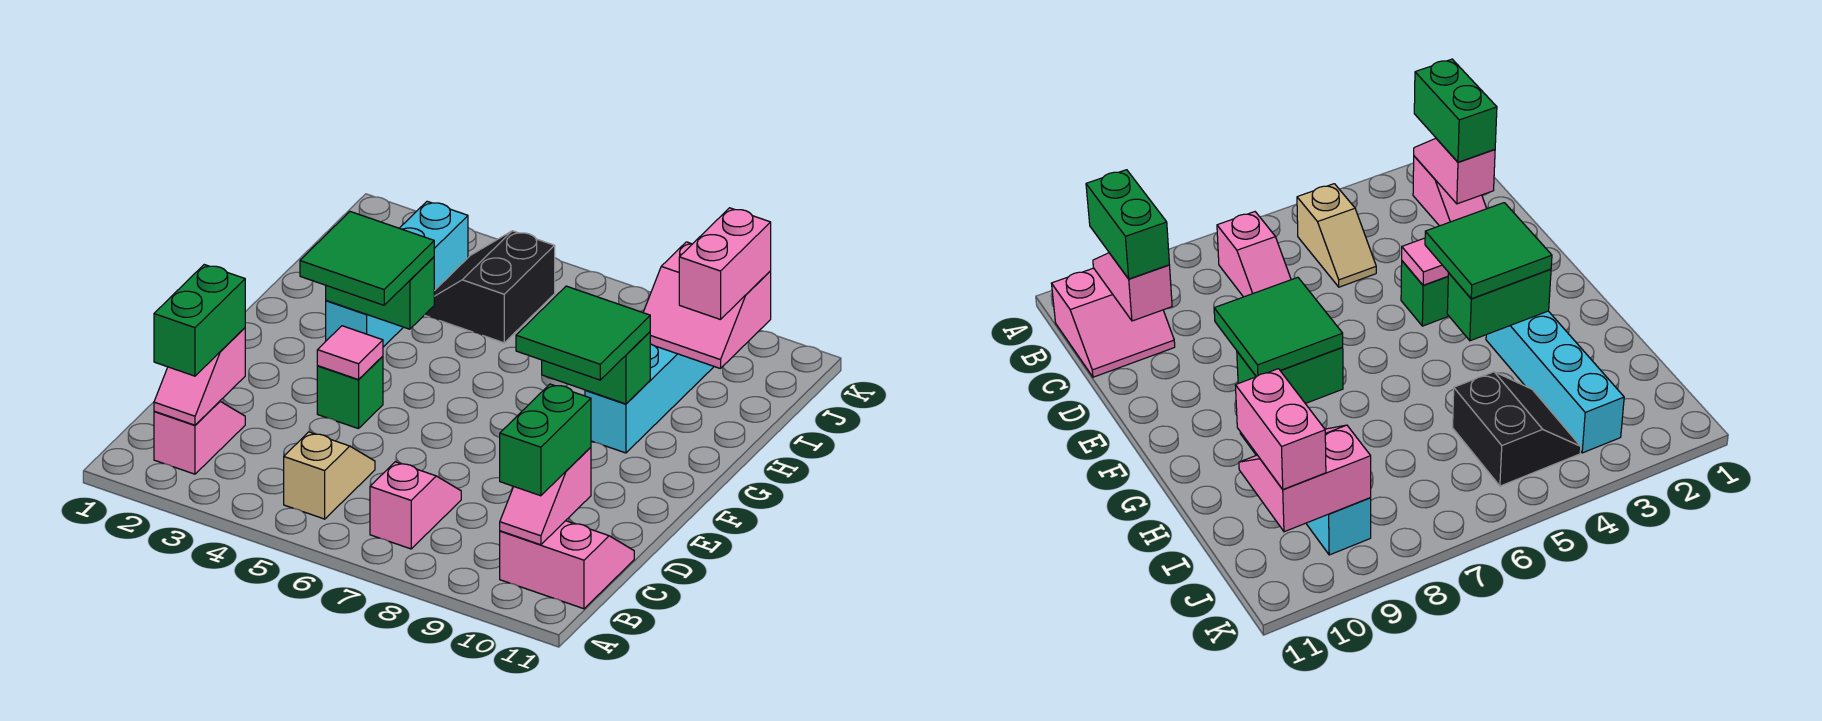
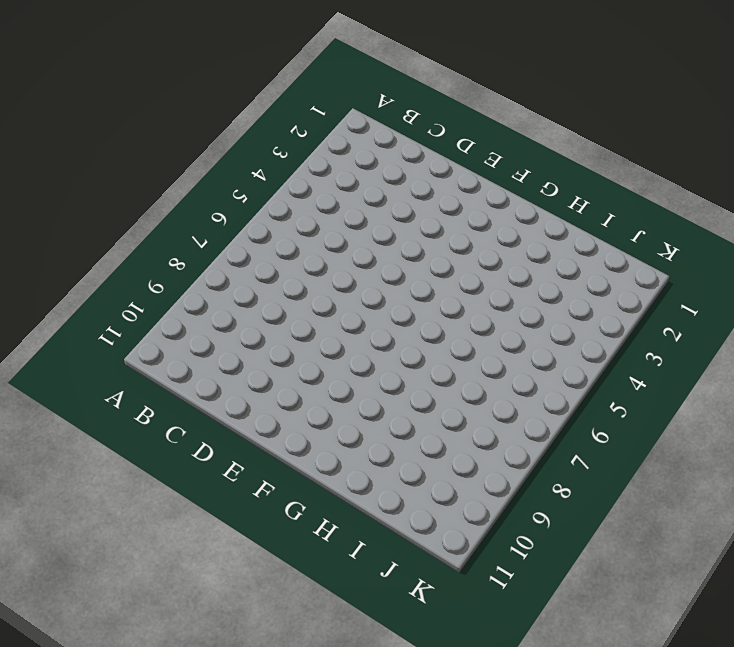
none -> pink slope B2:C2 level 1 top B
none -> tan slope B5:C5 level 1 top B
none -> pink slope B7:C7 level 1 top B

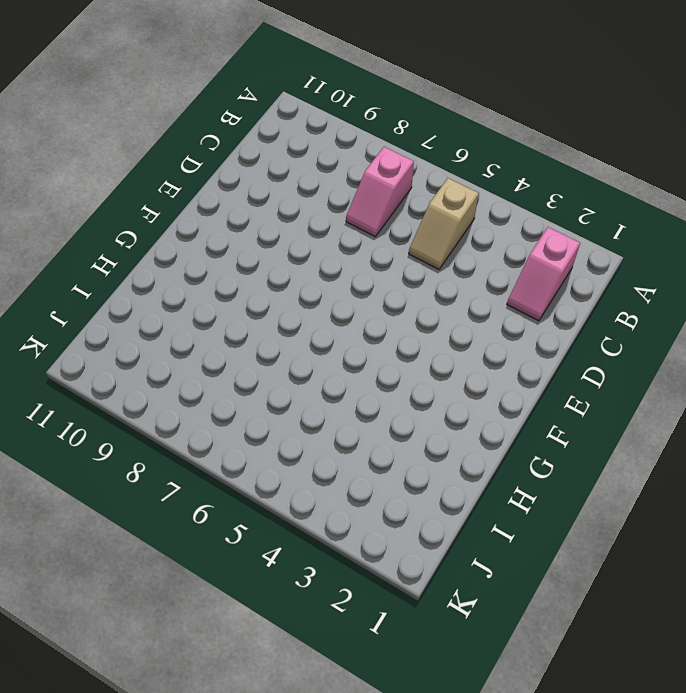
none -> pink slope B10:C11 level 1 top B
none -> green brick E4 level 1
none -> cyan brick G3:J3 level 1

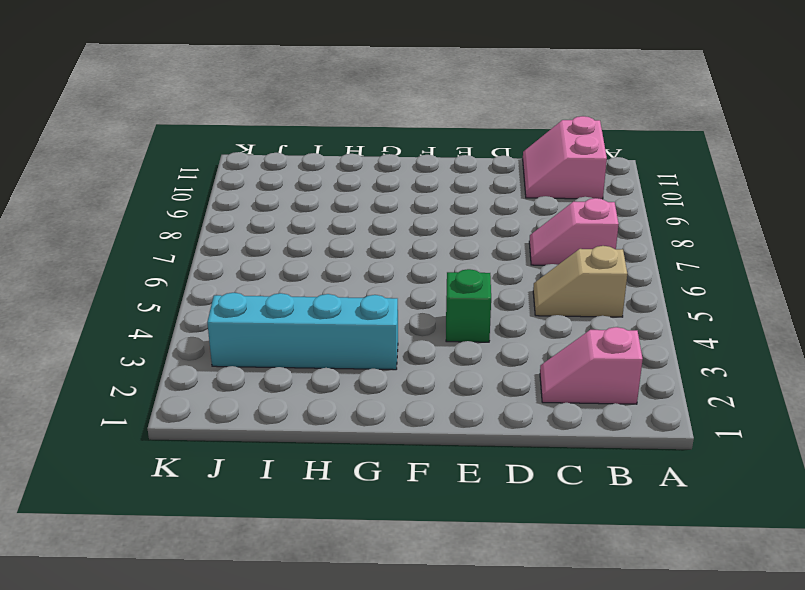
none -> cyan brick G9:J9 level 1
none -> black slope I4:J5 level 1 top 5
none -> pink slope B2:C2 level 2 top C

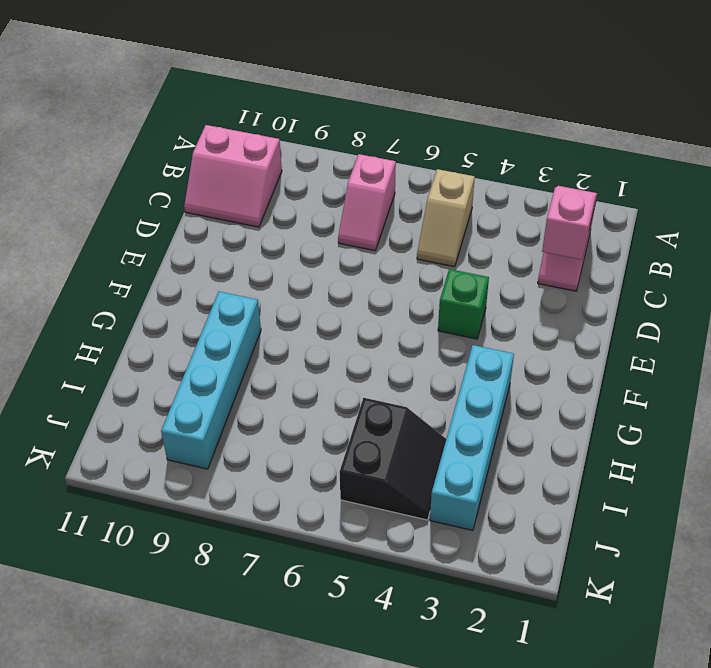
none -> pink slope B10:C10 level 2 top C
none -> pink tile E4 level 2
none -> green brick G3:G4 level 2

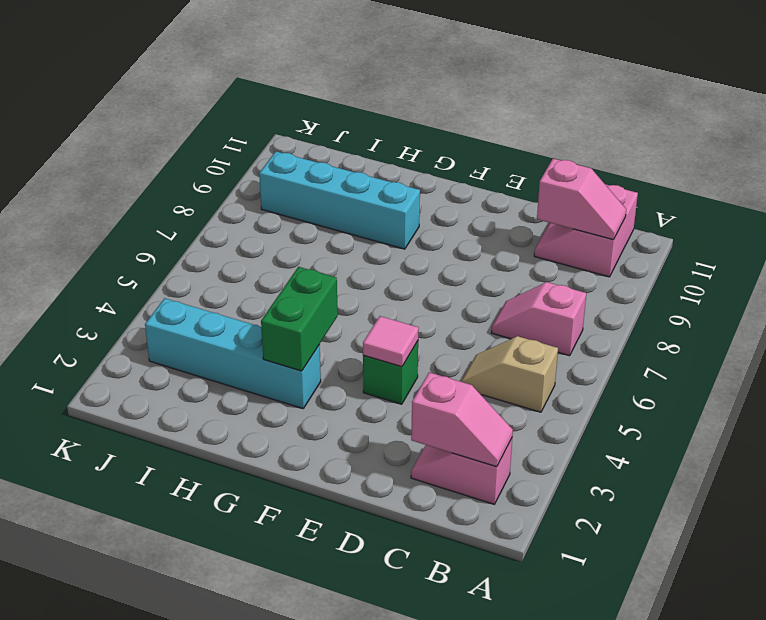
none -> black slope I4:J5 level 1 top 5
none -> green brick G8:G9 level 2
none -> pink slope I9:J10 level 2 top J

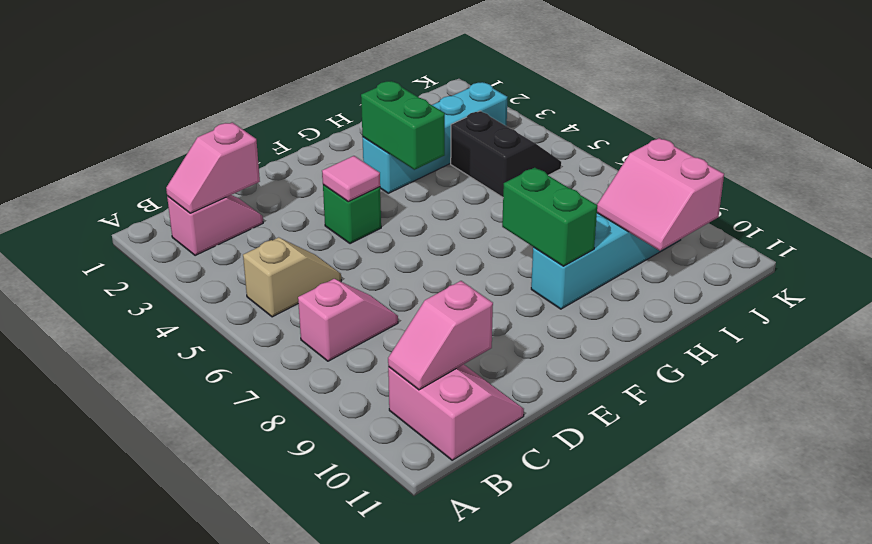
black slope I4:J5 level 1 top I -> black slope I4:J5 level 1 top 5
none -> green brick B2:C2 level 3
none -> green brick B10:C10 level 3
none -> green tile F3:G4 level 3

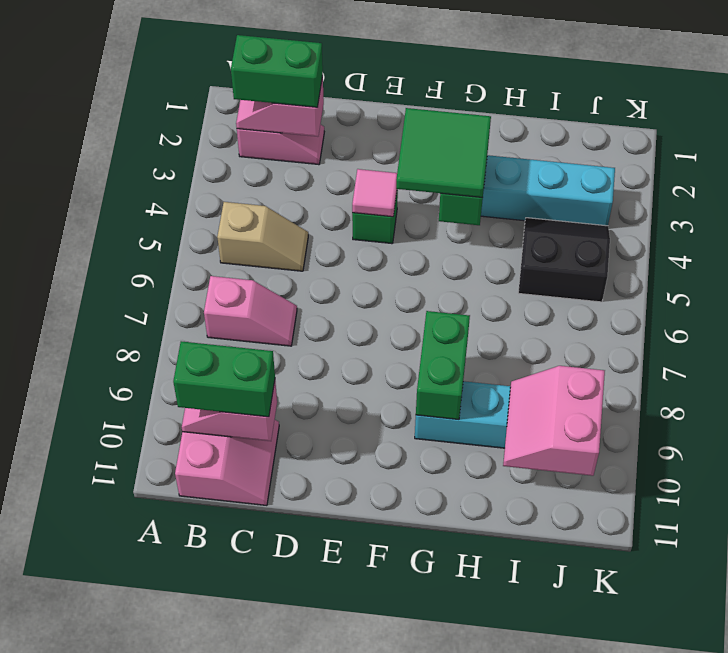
none -> green tile F8:G9 level 3
none -> pink brick I10:J10 level 3

